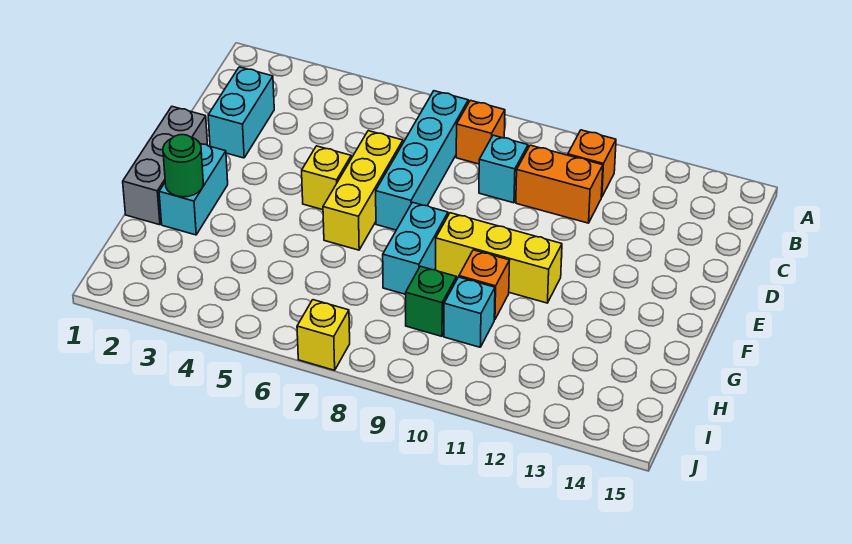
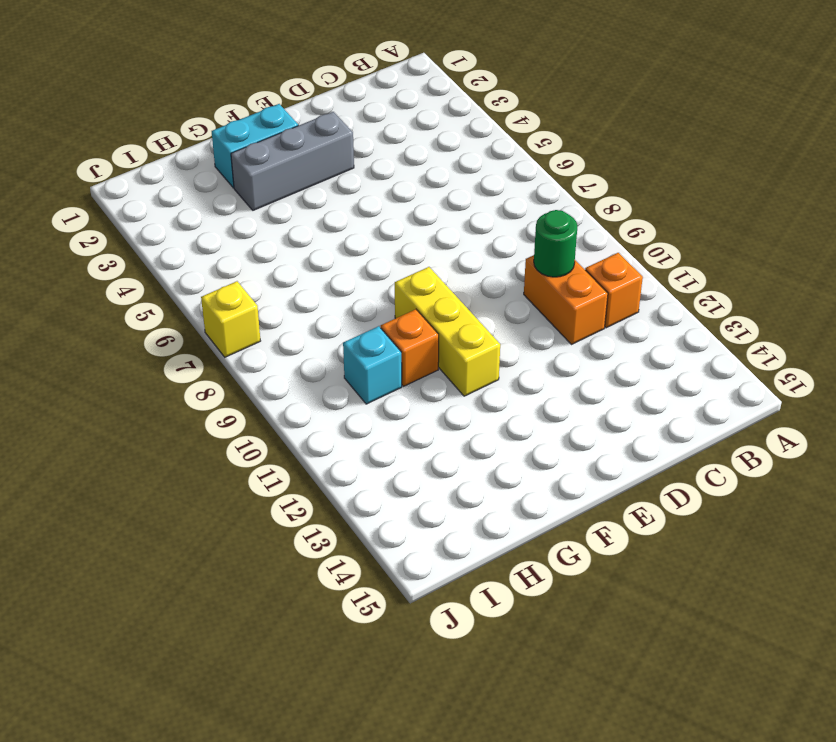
green round brick C10 level 2 -> green round brick G2 level 2
grey brick E3:G3 level 1 -> grey brick E1:G1 level 1
none -> cyan brick B7:E7 level 1
none -> orange brick B8 level 1
none -> cyan brick C2:D2 level 1

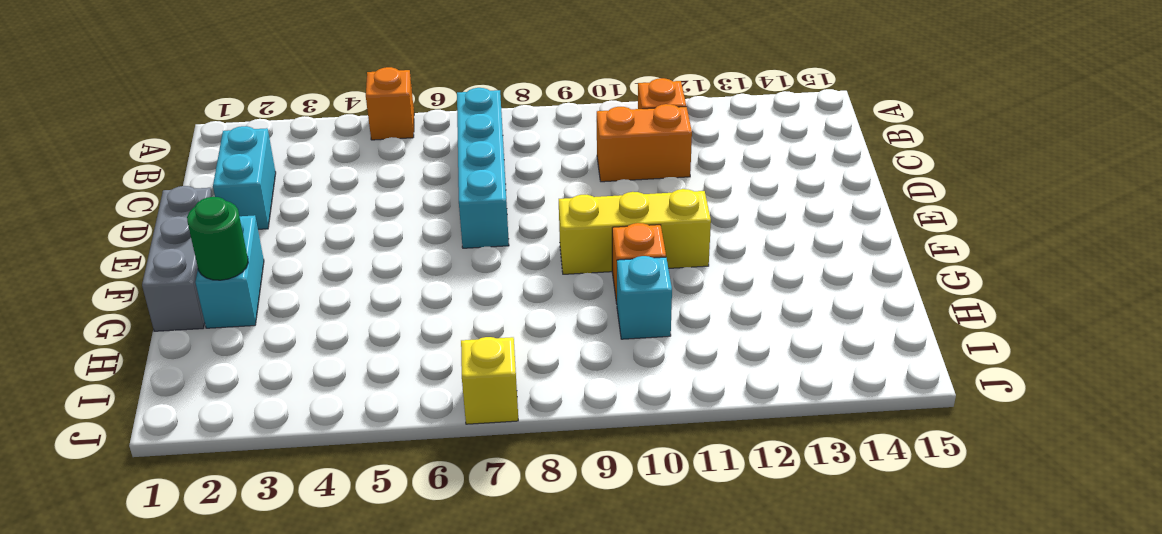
orange brick A5 level 1 -> orange brick B8 level 1
none -> cyan brick C9 level 1
none -> yellow brick D6:F6 level 1
none -> yellow brick E5 level 1

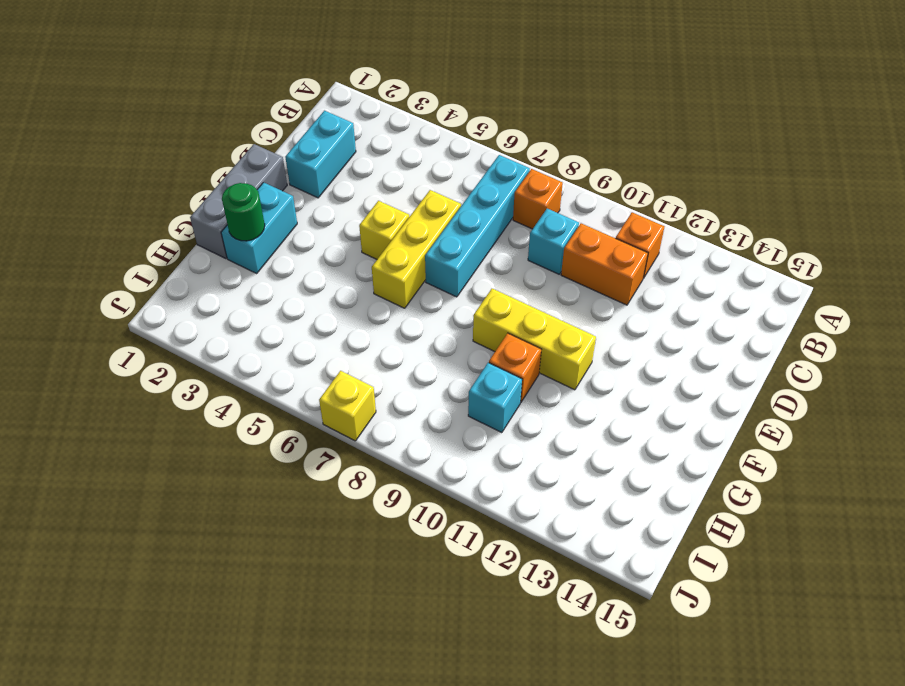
none -> cyan brick F8:G8 level 1
none -> green brick H9 level 1

